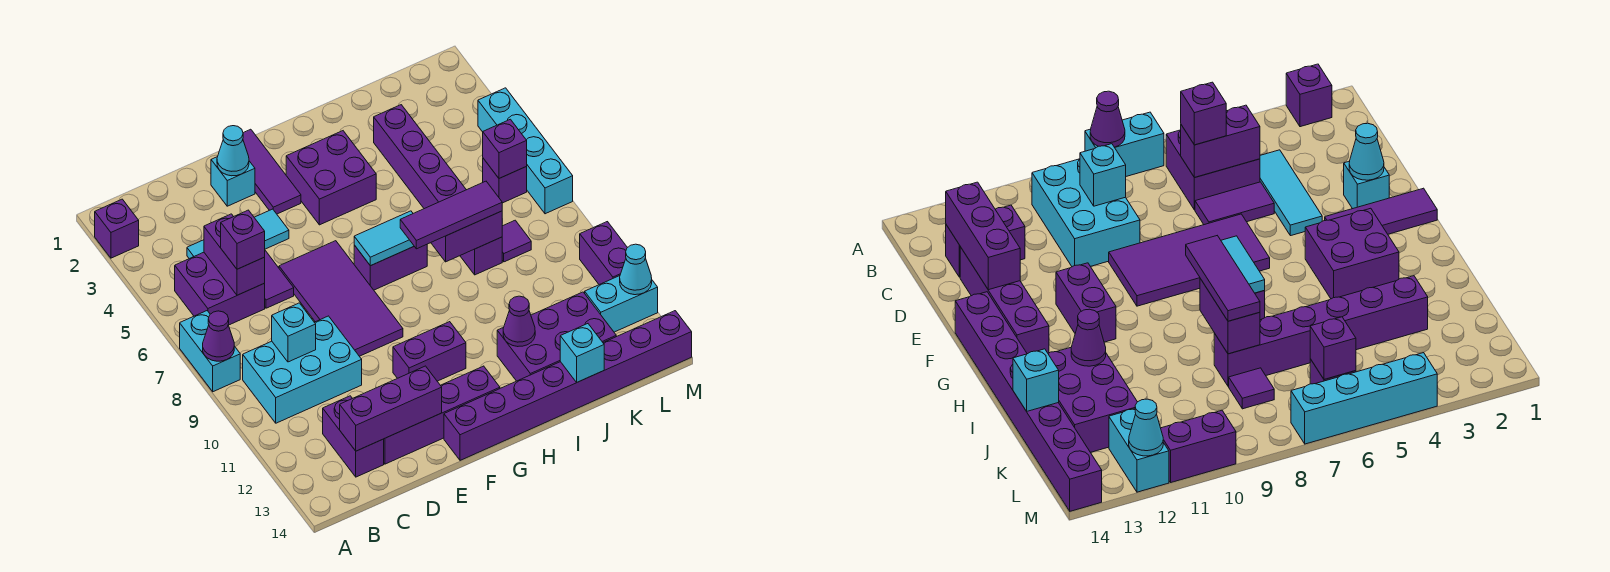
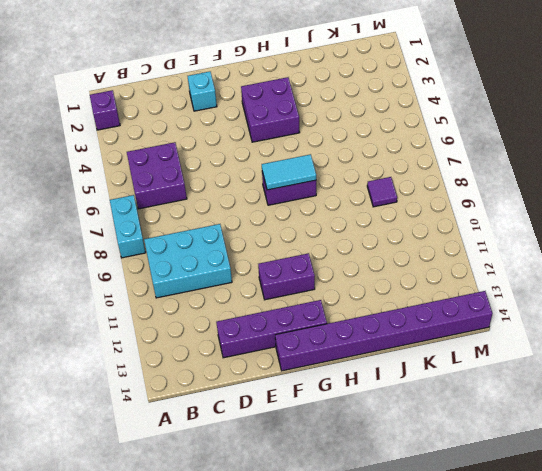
none -> cyan tile C4:E4 level 1
none -> purple brick C12:C13 level 1
none -> purple tile D5:D6 level 1
none -> purple tile E6:F9 level 1

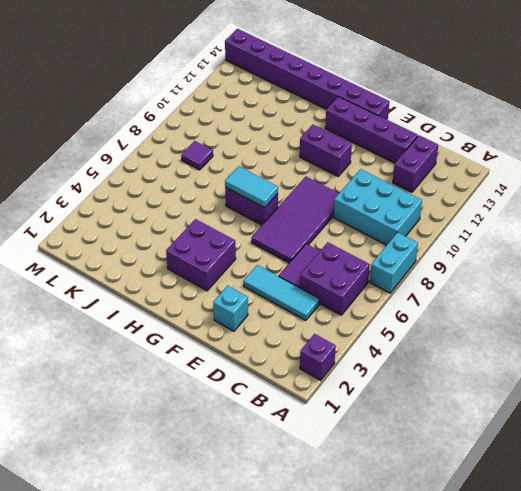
none -> purple tile F1:F3 level 1
none -> purple brick I12:K13 level 1
none -> purple brick J3:J8 level 1
none -> purple brick L6 level 1

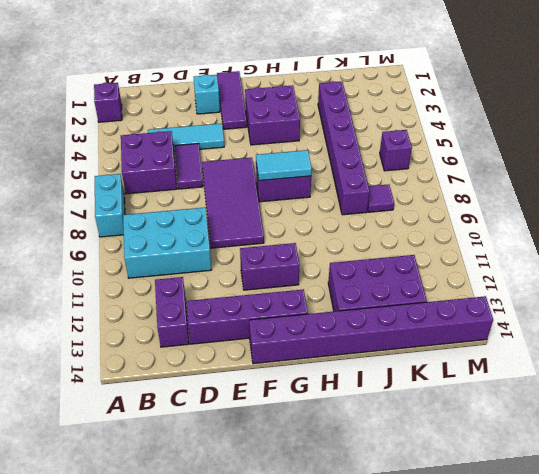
none -> cyan brick L12:M12 level 1
none -> cyan brick M4:M7 level 1
none -> purple brick M10:M11 level 1
none -> purple cone A8 level 2

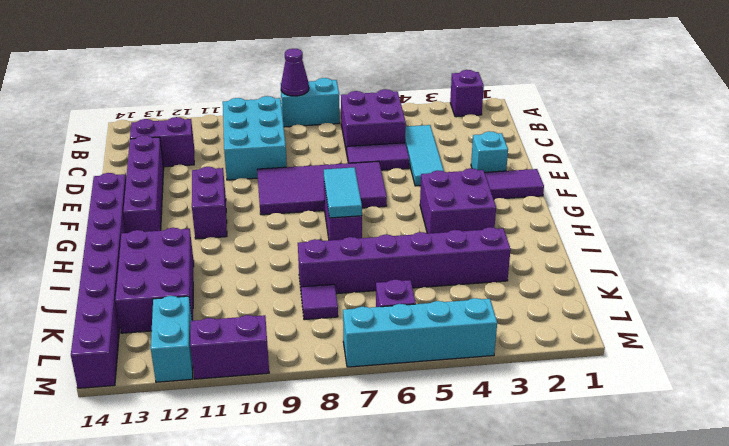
none -> purple brick C5:C6 level 2
none -> cyan brick C9 level 2
none -> purple brick C13:E13 level 2
none -> cyan cone E2 level 2

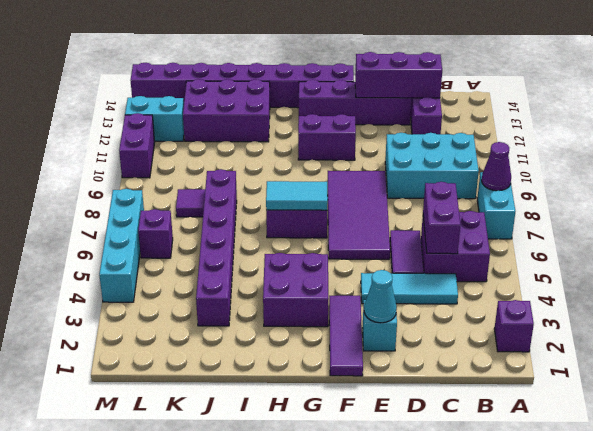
none -> cyan brick C9 level 2
none -> purple brick I8:J8 level 2
none -> purple cone I12 level 2
none -> cyan brick J14 level 2

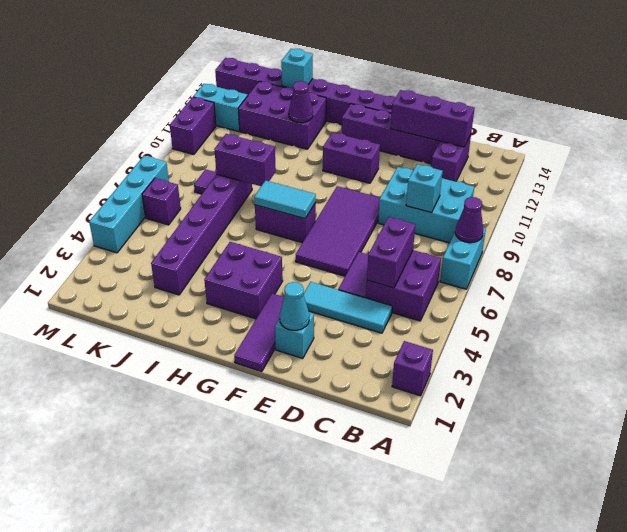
none -> purple brick L6 level 2
none -> cyan cone M12 level 2
none -> purple brick C6 level 3
none -> purple tile H8:J8 level 3

